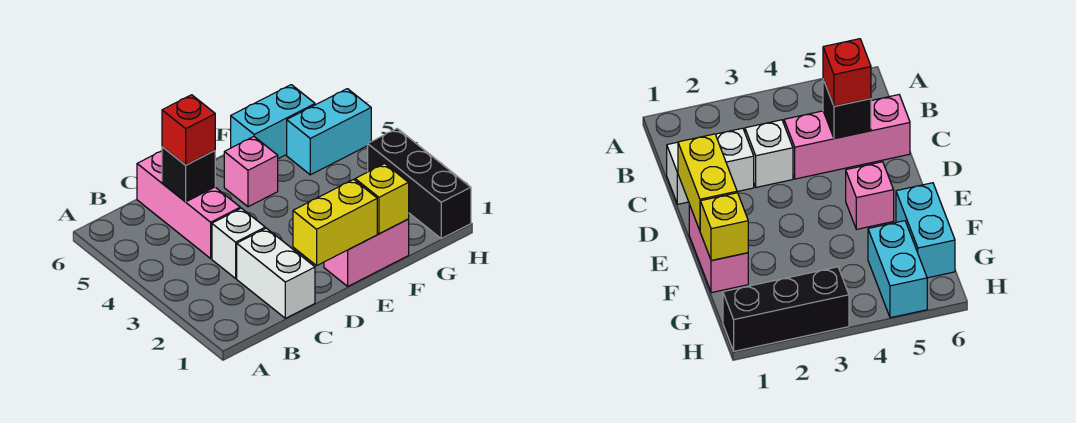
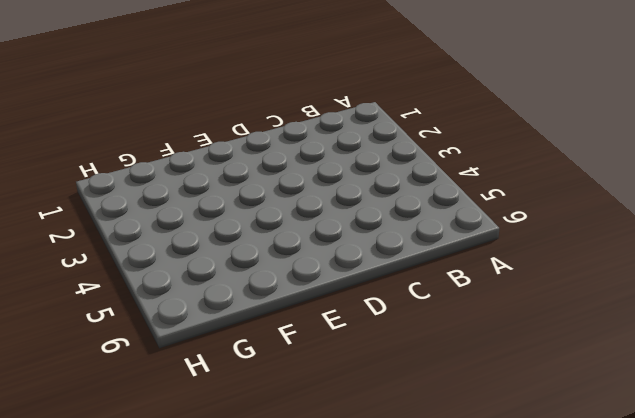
none -> white brick C1:C2 level 1
none -> white brick C3 level 1
none -> pink brick C4:C6 level 1

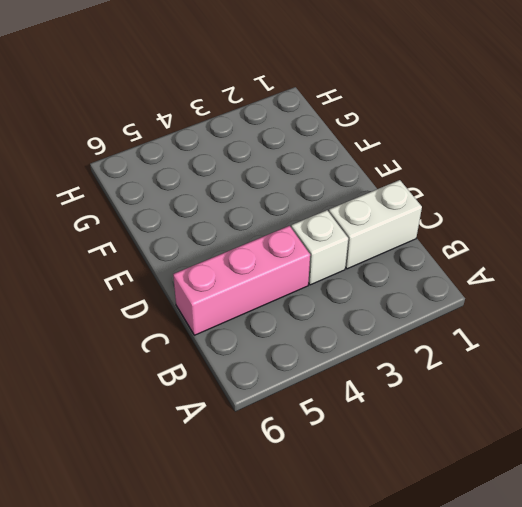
none -> pink brick E1:F1 level 1
none -> pink brick E5 level 1
none -> cyan brick F6:G6 level 1

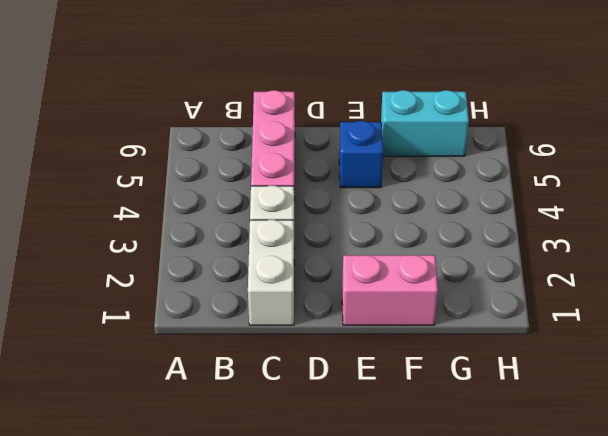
blue brick E5 level 1 -> pink brick E5 level 1
none -> cyan brick G5:H5 level 1
none -> black brick H1:H3 level 1
none -> black brick C5 level 2

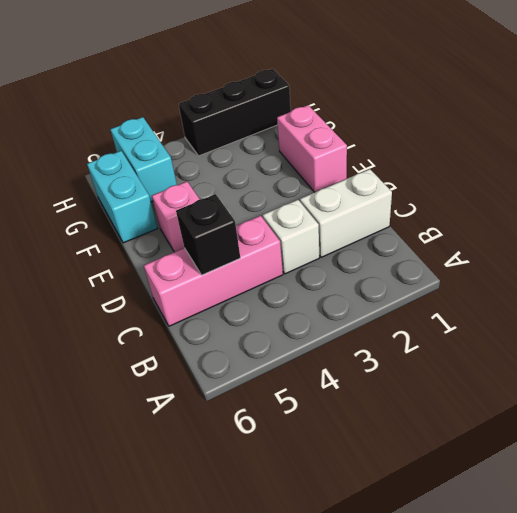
none -> yellow brick D1:E1 level 2
none -> yellow brick F1 level 2
none -> red brick C5 level 3

